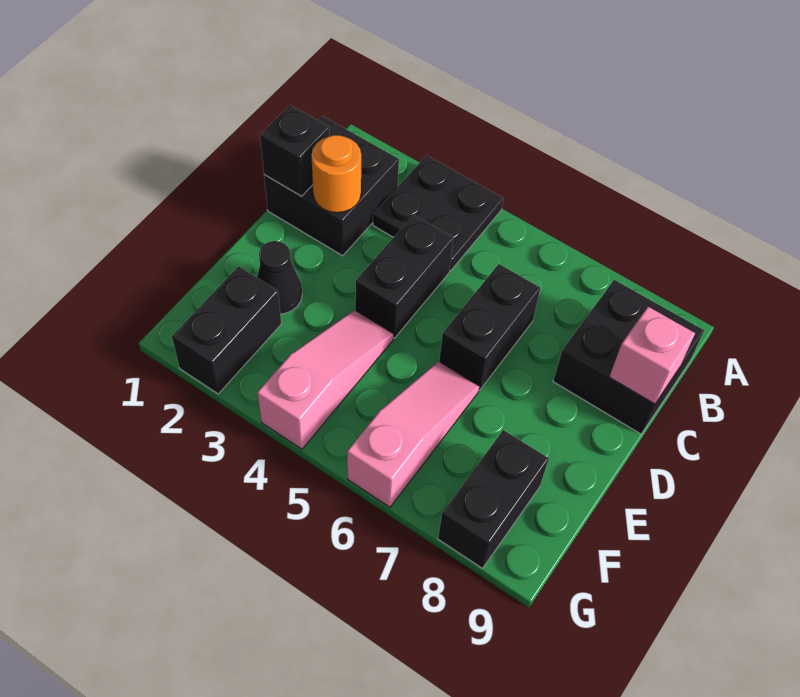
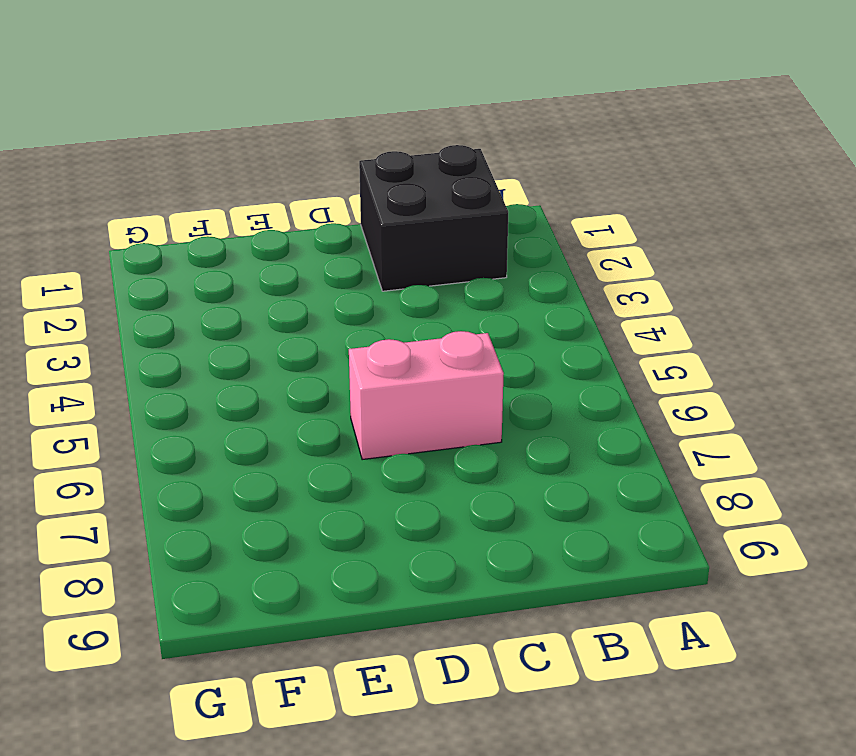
pink brick C6:D6 level 1 -> black brick C6:D6 level 1
none -> black plate A3:B4 level 1
none -> black brick B8:C9 level 1
none -> black brick C4:D4 level 1

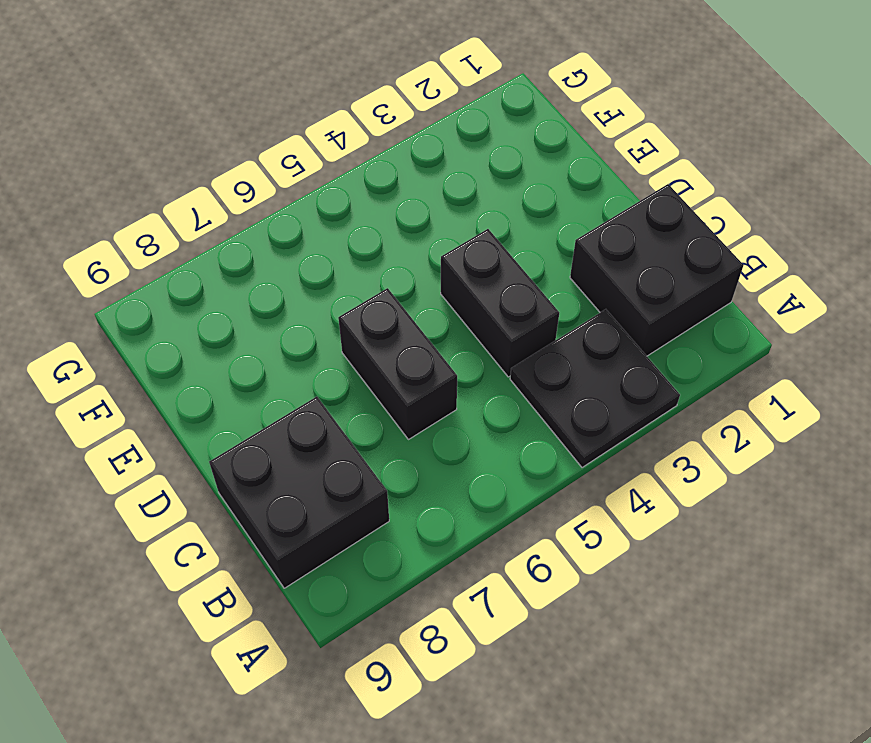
none -> black cone E2 level 1
none -> pink slope E4:G4 level 1 top G
none -> pink slope E6:G6 level 1 top G

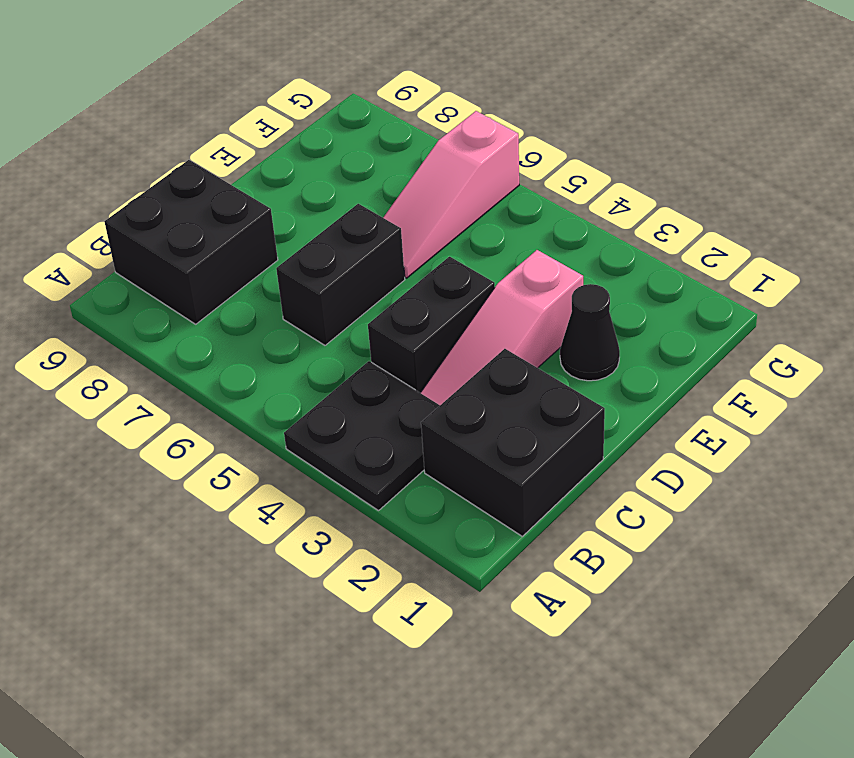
pink slope C3:E3 level 1 top E -> pink slope E4:G4 level 1 top G
none -> black brick F2:G2 level 1
none -> black brick F8:G8 level 1
none -> black brick C1 level 2

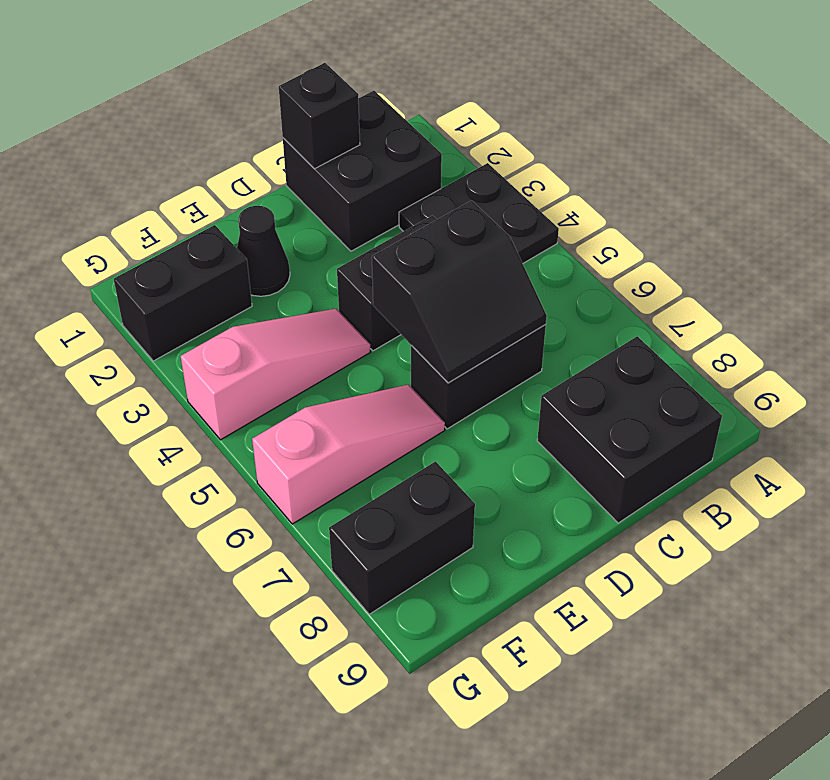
black slope C5:D6 level 2 top 5 -> none
none -> orange round brick C2 level 2
none -> pink brick C9 level 2

